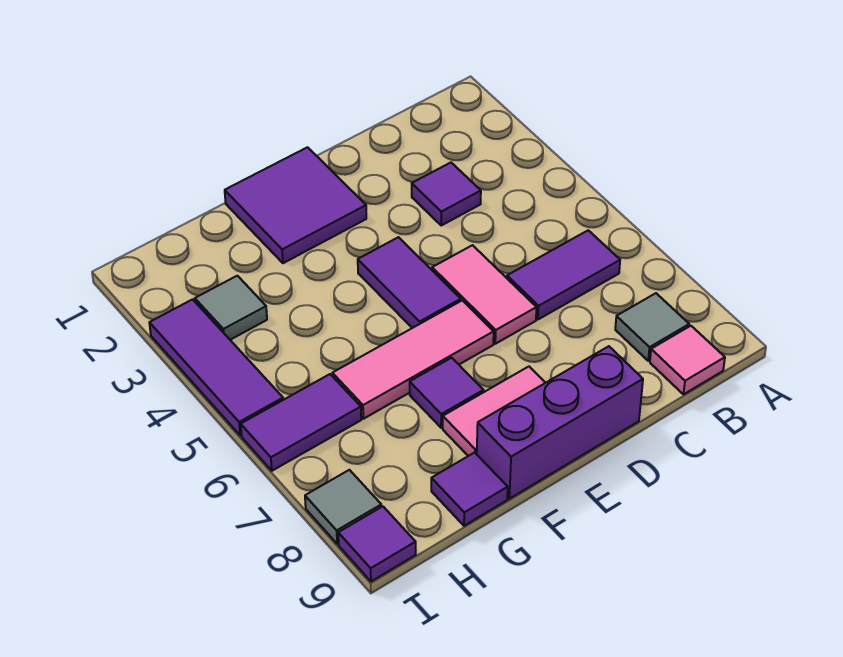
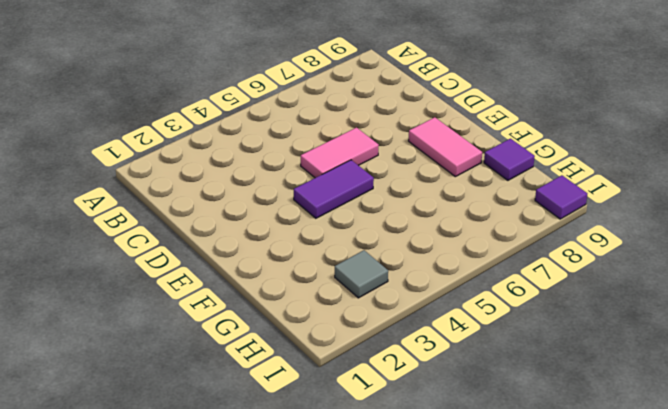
none -> purple tile B6:C6 level 1
none -> grey tile B8 level 1
none -> pink tile B9 level 1

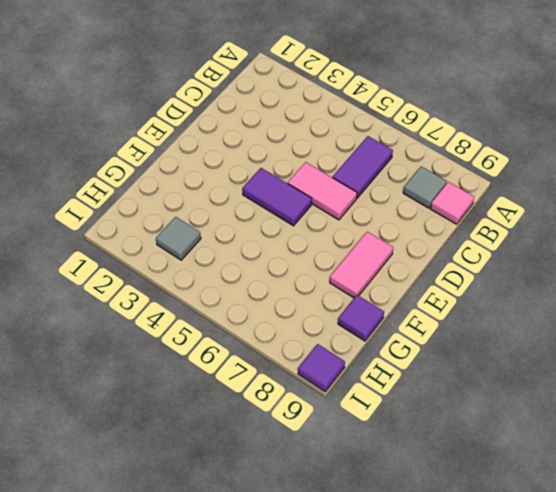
none -> purple tile C3 level 1
none -> purple brick D9:F9 level 1
none -> purple tile E1:F2 level 1

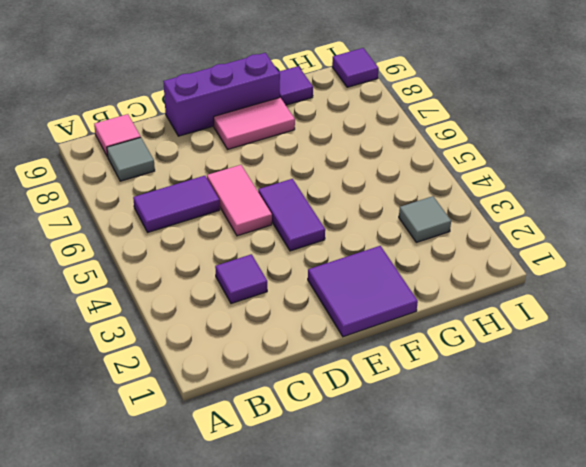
none -> pink tile E6:G6 level 1
none -> purple tile F7 level 1
none -> purple tile H6:I6 level 1

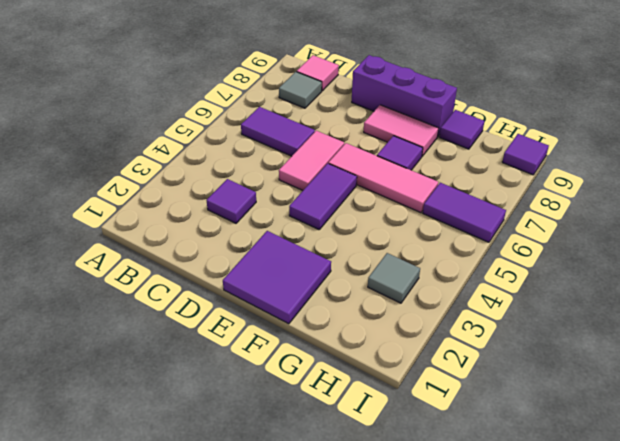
none -> purple tile I3:I5 level 1
none -> grey tile I8 level 1

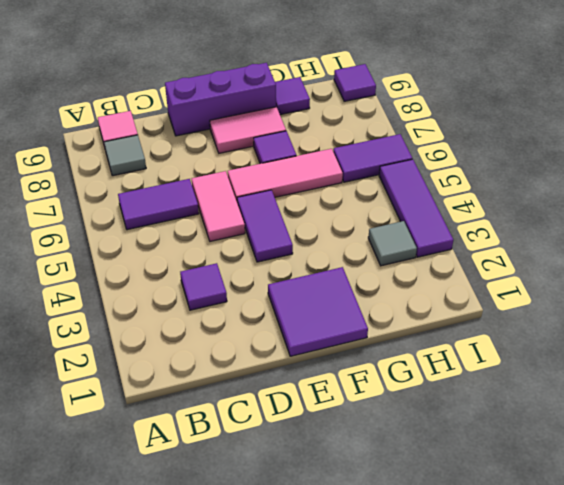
none -> grey tile I8 level 1

